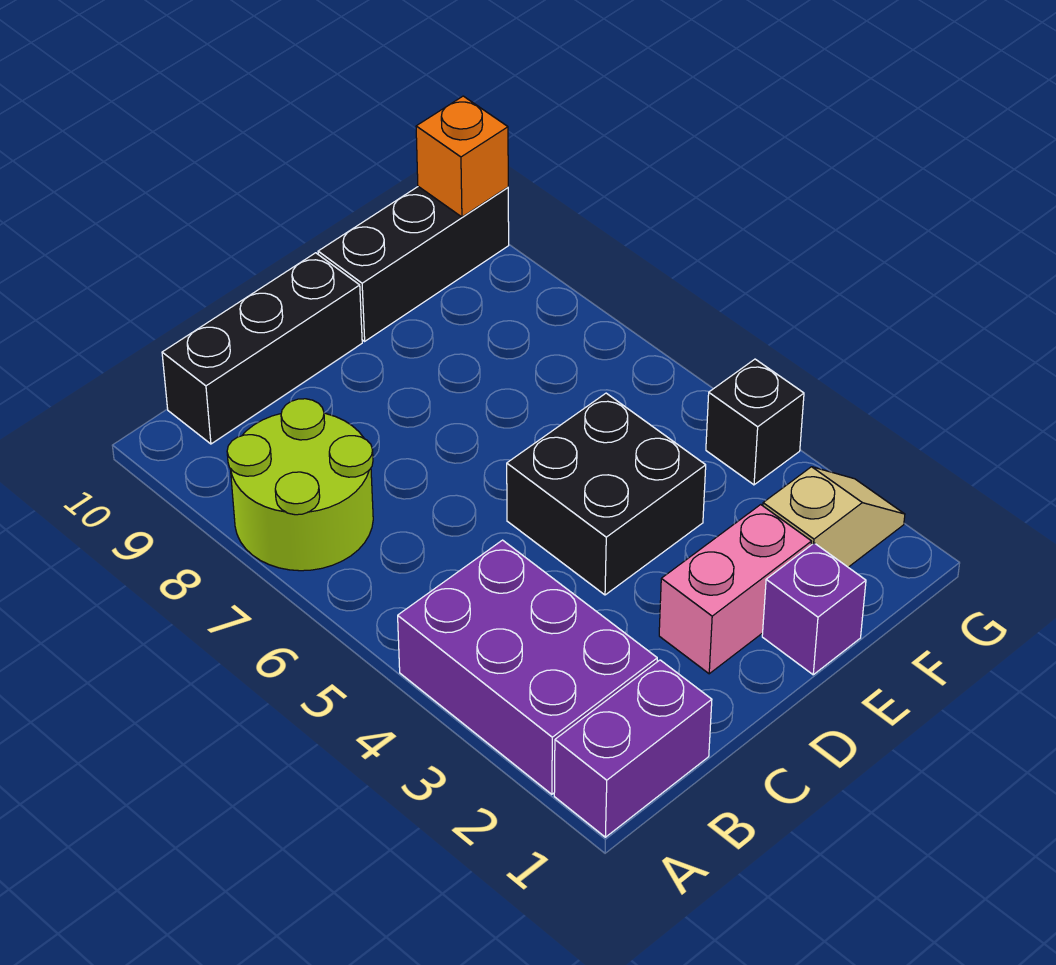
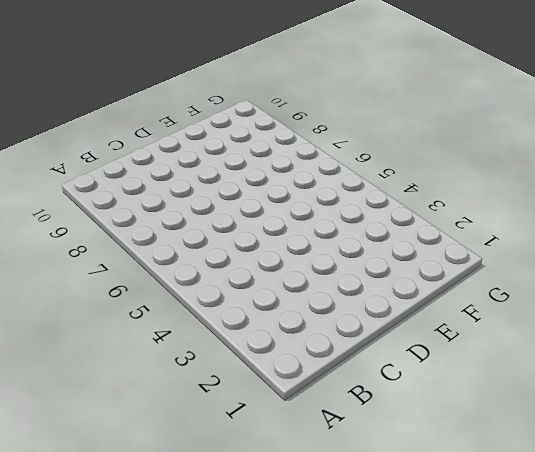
none -> purple brick A1:B1 level 1
none -> purple brick A2:B4 level 1

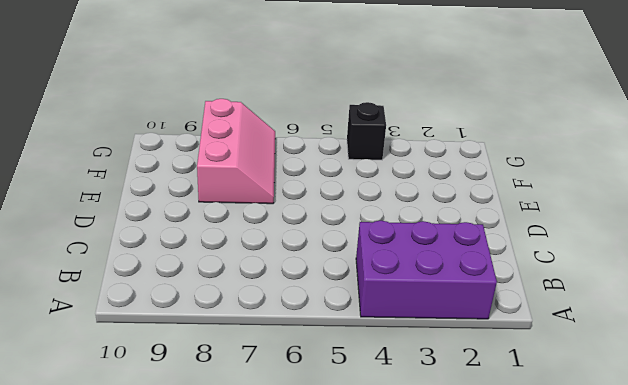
pink slope E7:G8 level 1 top 8 -> none
none -> purple brick A1:B1 level 1
none -> lime round brick A7:B8 level 1

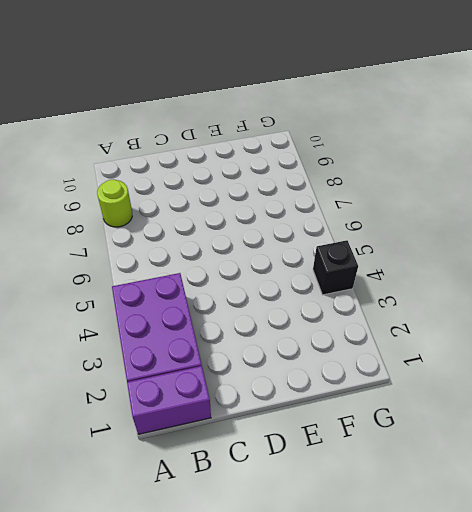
lime round brick A8 level 1 -> lime round brick A7:B8 level 1
none -> black brick B10:D10 level 1
none -> pink brick D2:E2 level 1

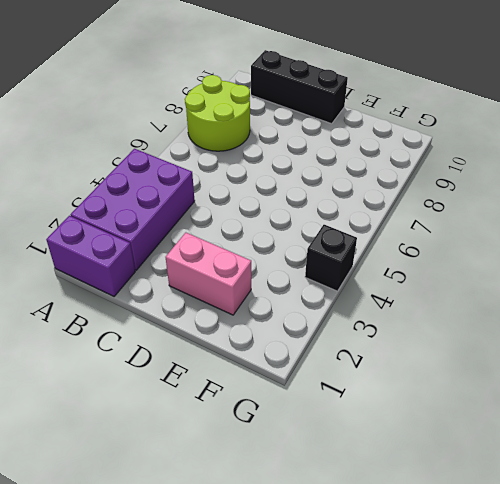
none -> black brick D4:E5 level 1
none -> purple brick E1 level 1

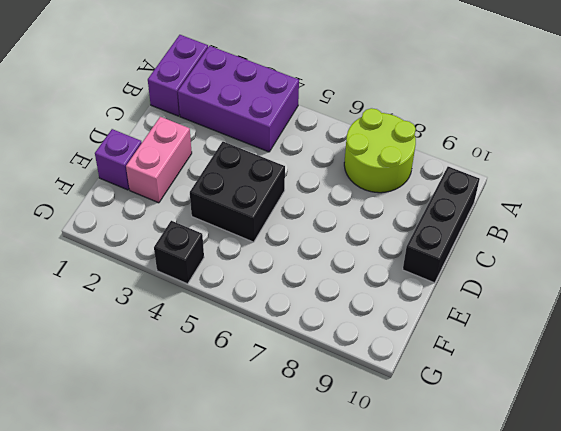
none -> black brick E10:G10 level 1
none -> tan slope F2:G2 level 1 top F

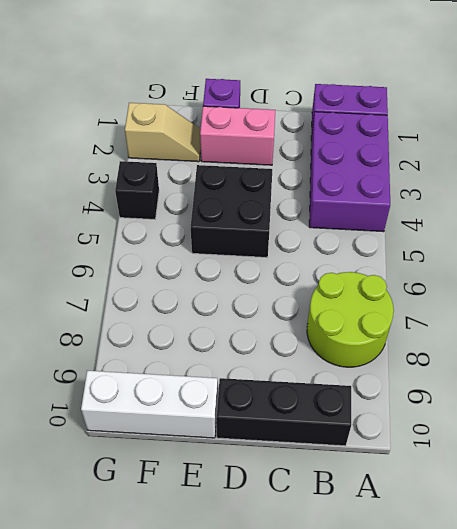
white brick E10:G10 level 1 -> black brick E10:G10 level 1
tan slope F2:G2 level 1 top G -> tan slope F2:G2 level 1 top F
none -> orange brick G10 level 2

